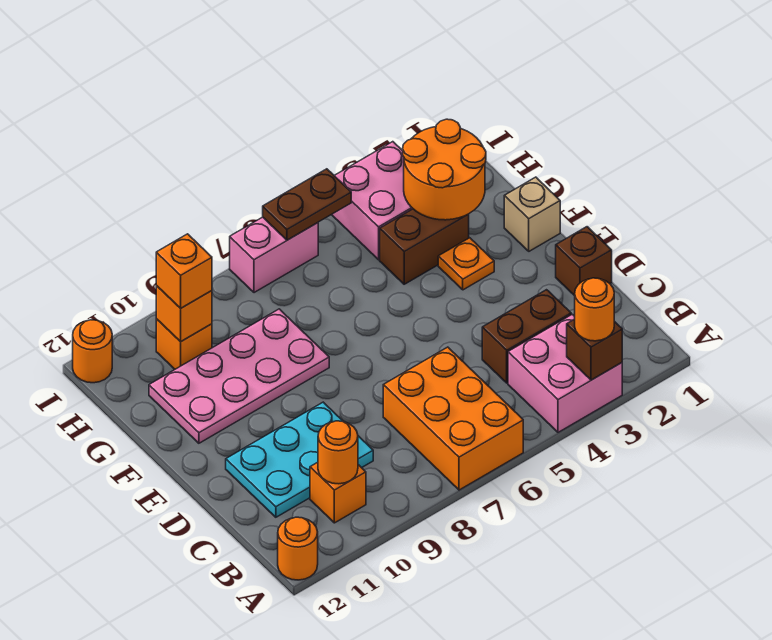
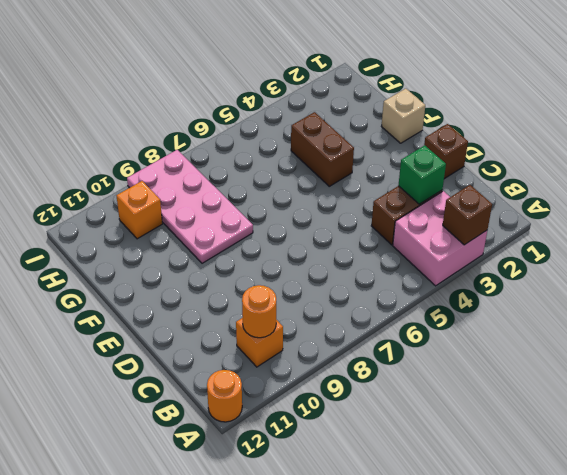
green brick C3 level 2 -> none
brown brick F4:G4 level 1 -> brown brick G3:G4 level 1
pink plate F8:I9 level 1 -> pink plate F8:G11 level 1
none -> orange brick A6:C7 level 1
none -> cyan plate C9:D11 level 1
none -> orange plate F3 level 1

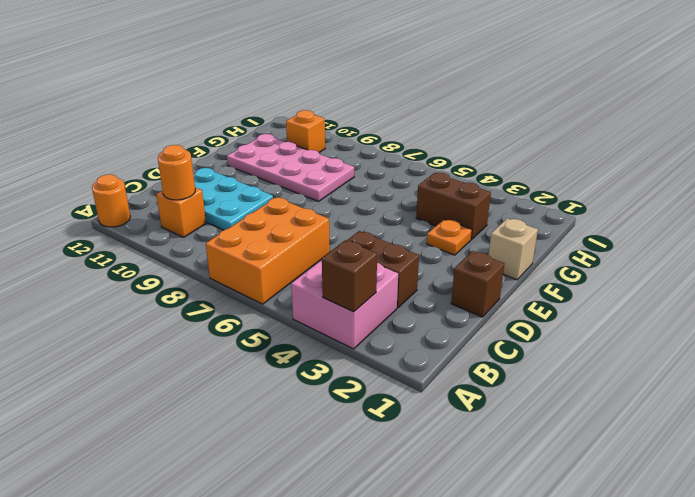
none -> pink brick H3:I4 level 1
none -> pink brick I6:I7 level 1
none -> orange round brick I12 level 1

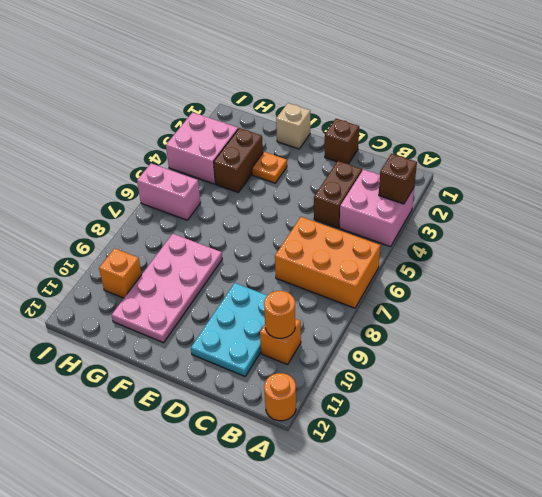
pink brick H6:I6 level 1 -> pink brick I6:I7 level 1
none -> orange round brick I12 level 1
none -> orange round brick G2:H3 level 2
none -> orange brick H10 level 2

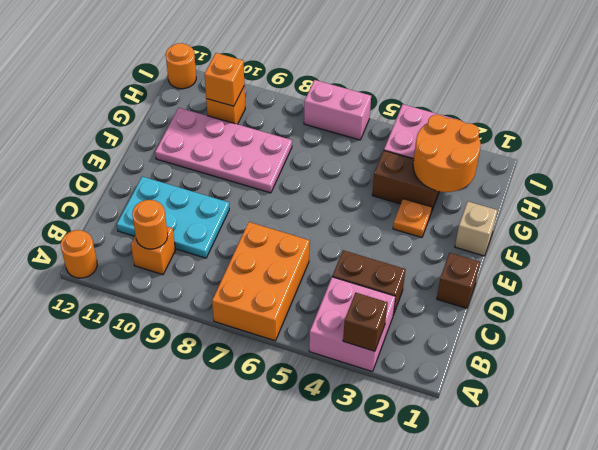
none -> brown plate I5:I6 level 2
none -> orange round brick A3 level 3
none -> orange brick H10 level 3

